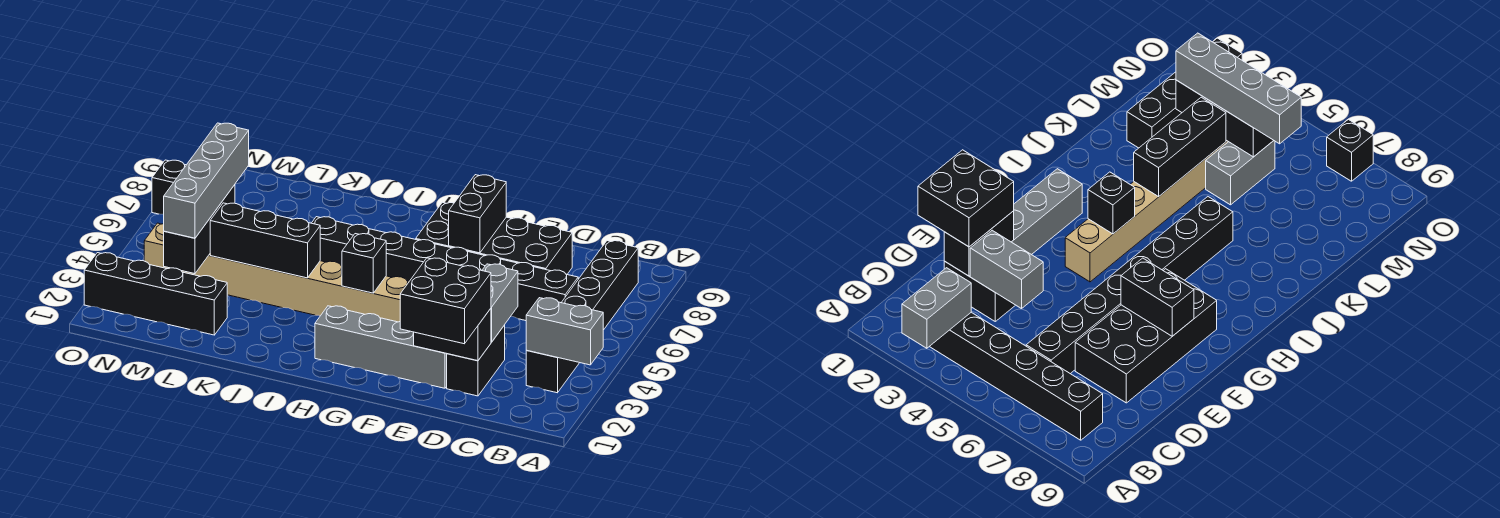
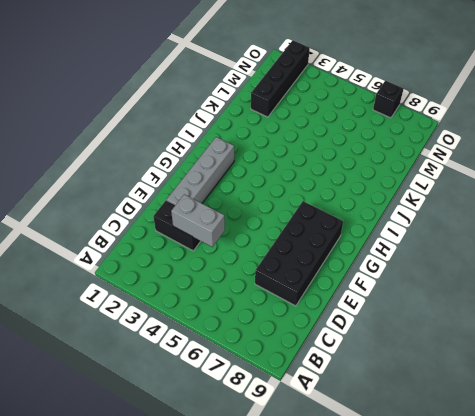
none -> black brick B3:B8 level 1
none -> black brick C6:J6 level 1
none -> tan brick G4:N4 level 1

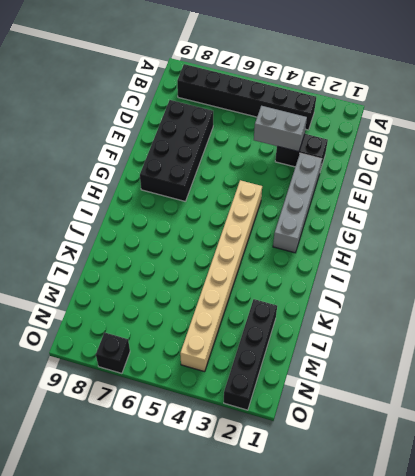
none -> black brick C6:J6 level 1
none -> grey brick L5:M5 level 1
none -> grey brick A3:B3 level 2

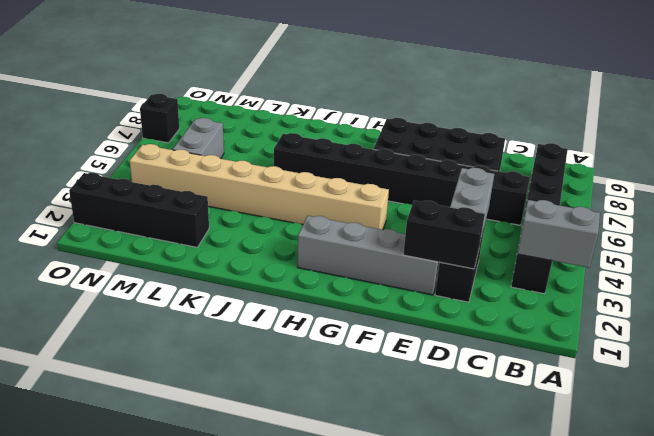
grey brick M5:M6 level 1 -> grey brick L5:M5 level 1
none -> black brick F7:F8 level 2
none -> black brick H4 level 2
none -> black brick J4:L4 level 2

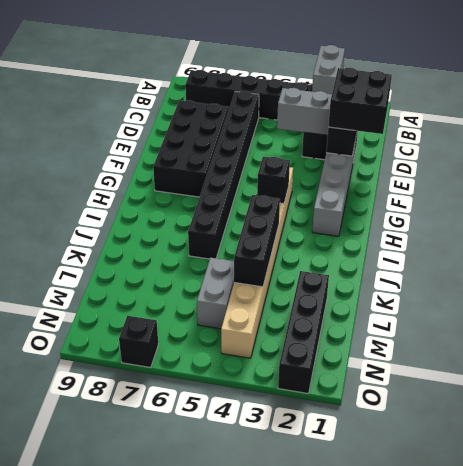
none -> black brick F7:F8 level 2
none -> black brick M3:M5 level 2
none -> grey brick M3:M6 level 3

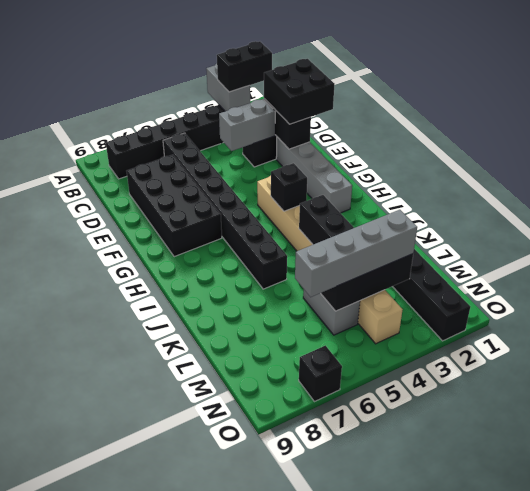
black brick B2:B3 level 3 -> black brick F7:F8 level 2

